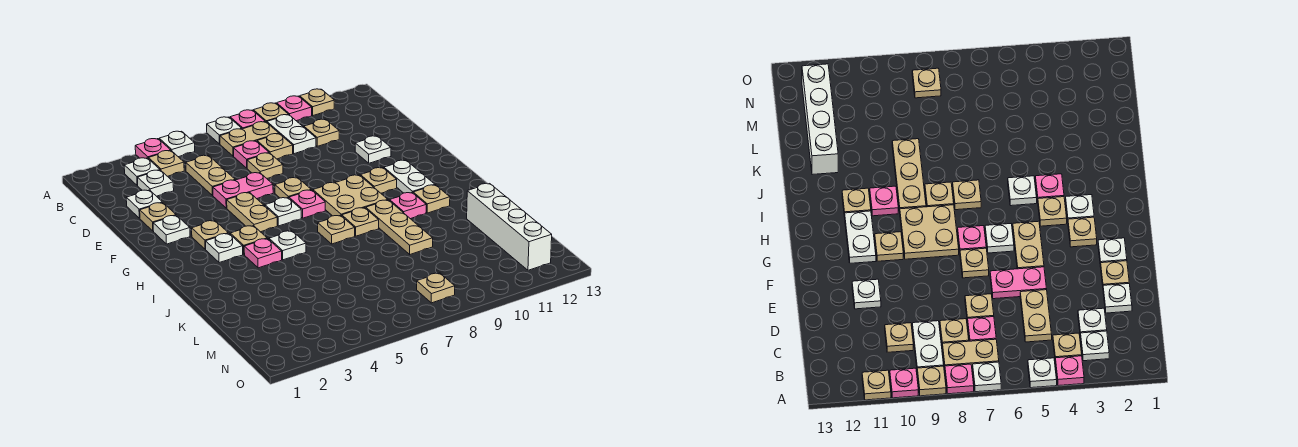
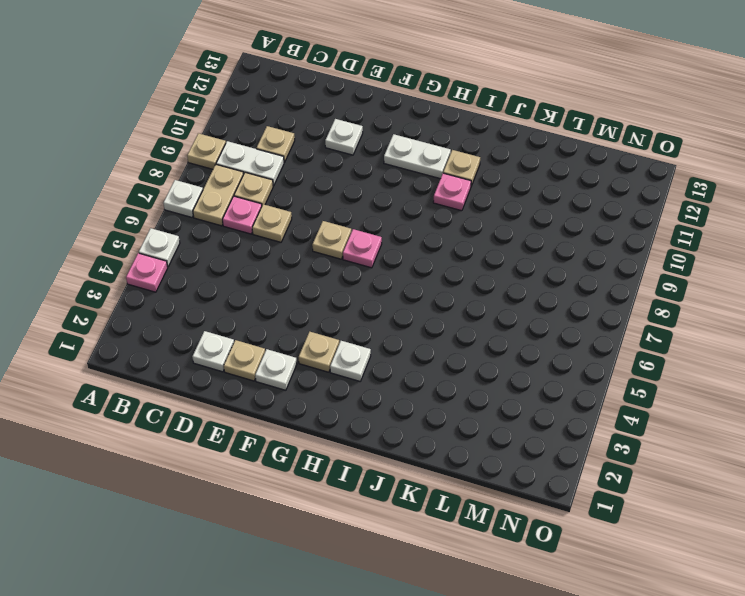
none -> pink plate A8 level 1
none -> pink plate A10 level 1
none -> tan plate A11 level 1
none -> white plate B3 level 1

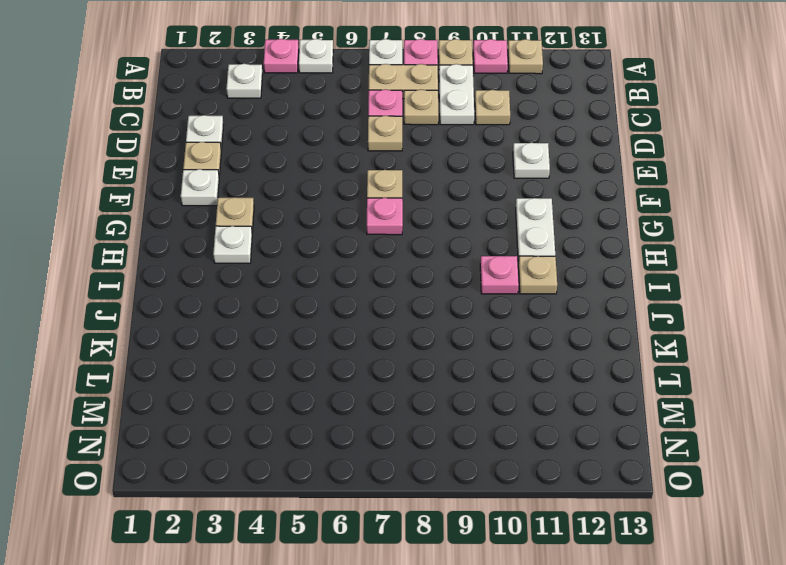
none -> tan plate B4 level 1
none -> white plate C3 level 1
none -> tan plate C5:D5 level 1
none -> pink plate E5:E6 level 1

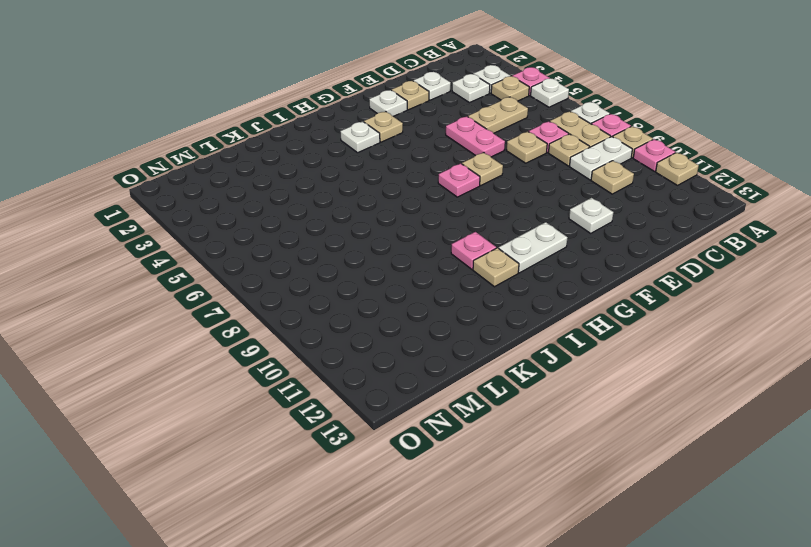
none -> tan plate F5:G5 level 1
none -> white plate G6 level 1
none -> tan plate G8:H9 level 1
none -> tan plate G10 level 1

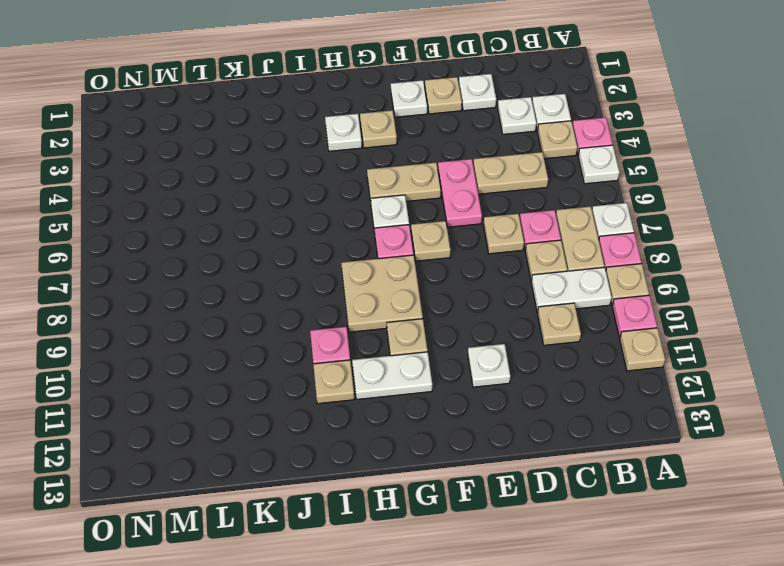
none -> tan plate H4 level 1
none -> pink plate I4 level 1
none -> white plate I5 level 1
none -> tan plate I7 level 1

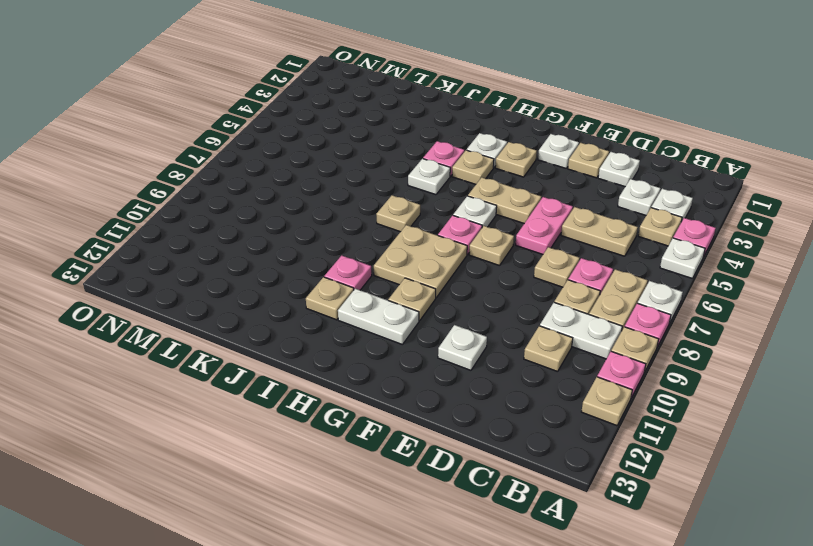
none -> tan plate I8 level 1
none -> tan plate I9:K9 level 1
none -> white brick K12:N12 level 1
none -> tan plate N8 level 1

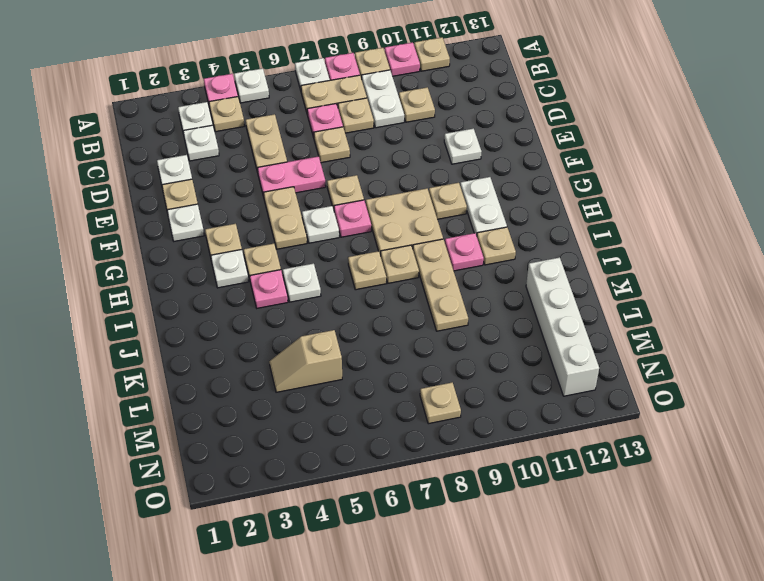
tan slope L4:L5 level 1 top 5 -> none

